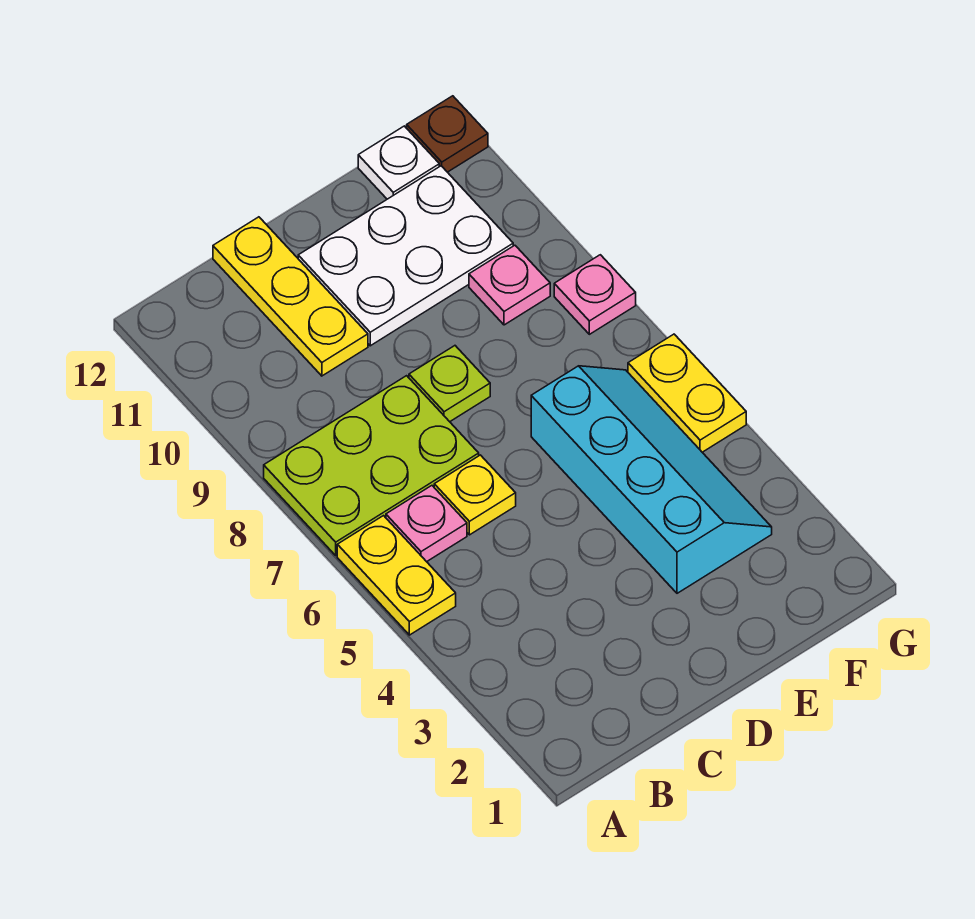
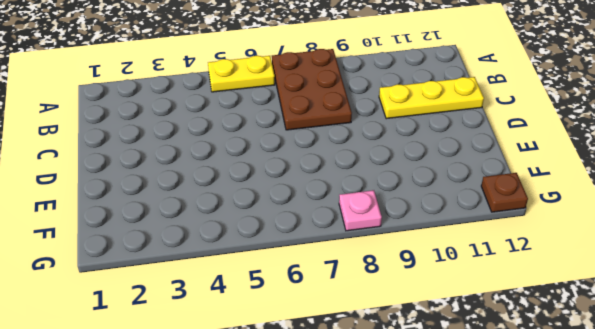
brown plate A7:C8 level 1 -> lime plate A7:C8 level 1
none -> pink plate B6 level 1
none -> yellow plate C6 level 1
none -> lime plate D8 level 1

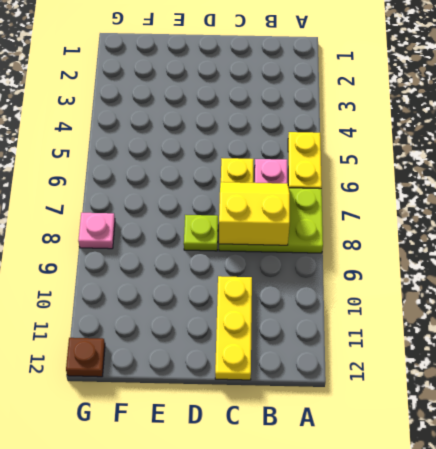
yellow slope B7:C8 level 2 top 8 -> none
none -> white plate D10:F11 level 1
none -> cyan slope E3:F6 level 1 top E
none -> pink plate F9 level 1

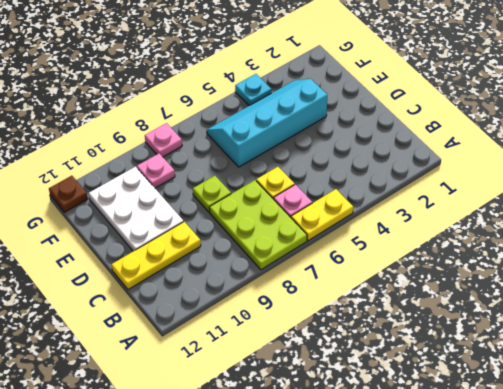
cyan plate G4 level 1 -> none
none -> white plate F12 level 1
none -> yellow plate G5:G6 level 1

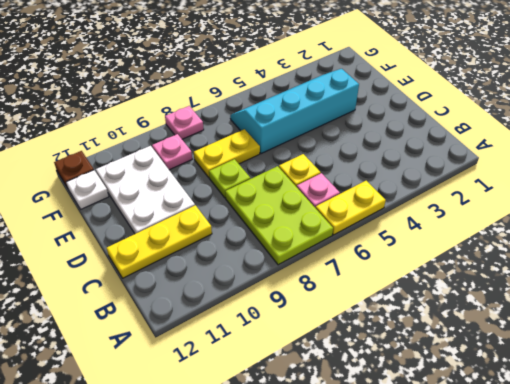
yellow plate E7:E8 level 1 -> yellow plate G5:G6 level 1

